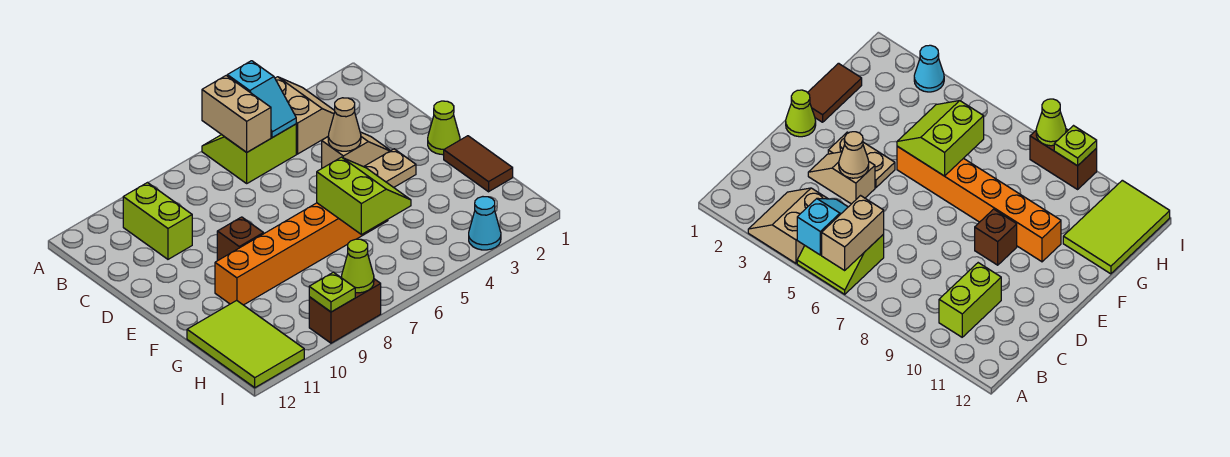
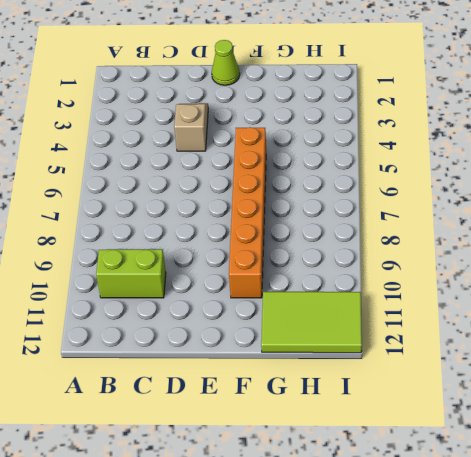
none -> tan slope A3:B4 level 1 top 4
none -> lime slope A5:B6 level 1 top B
none -> tan plate E3:E4 level 1

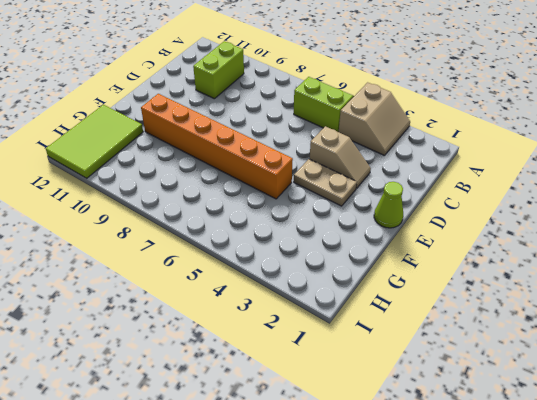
none -> brown brick E9 level 1
none -> brown tile F1:G1 level 1
none -> cyan cone I3 level 1

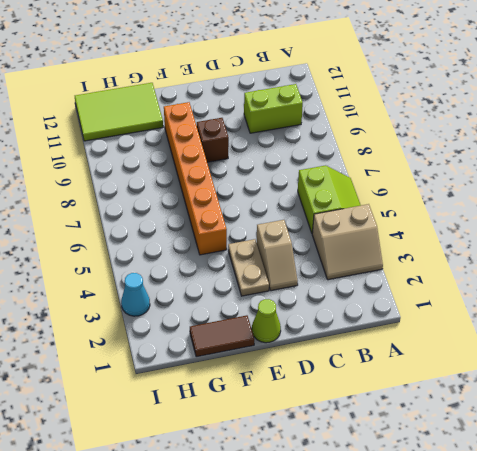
none -> brown brick I8:I9 level 1
none -> cyan slope A5:B5 level 2 top A
none -> tan brick A6:B6 level 2

